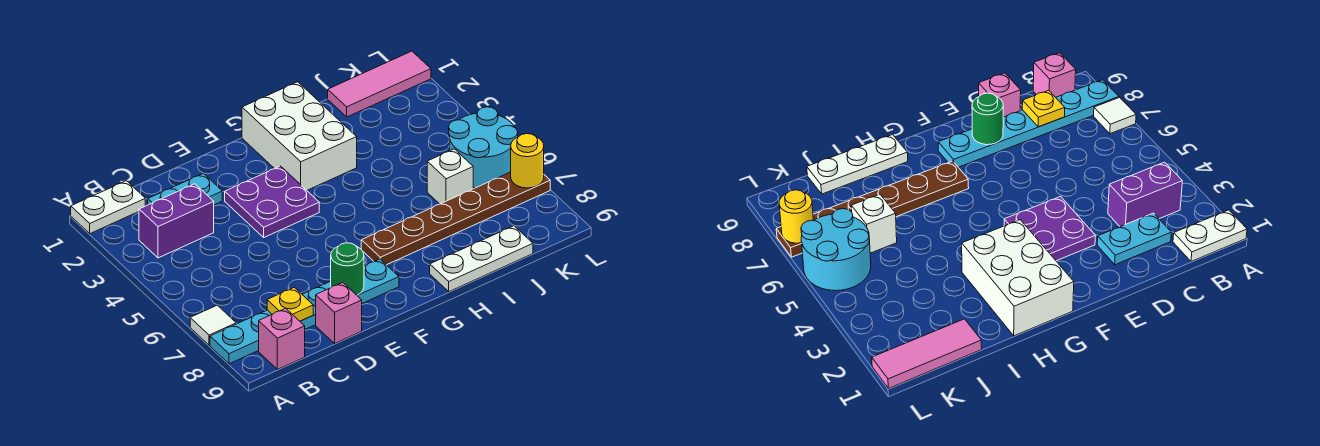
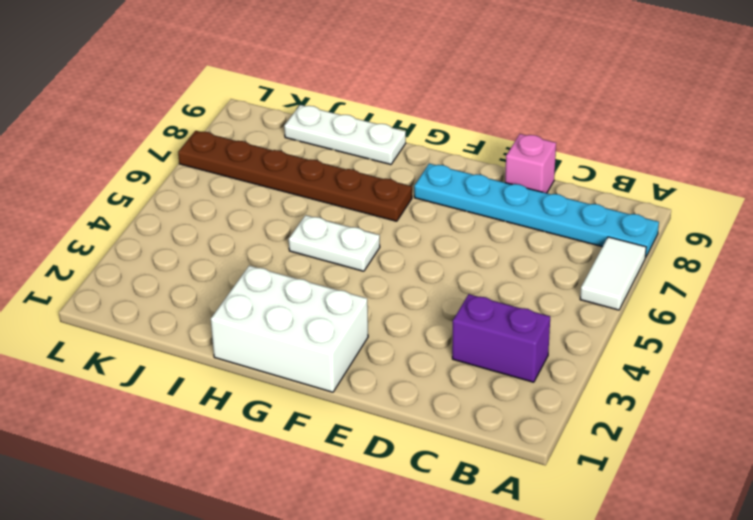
white tile A6:A7 level 1 -> white tile A7 level 1
white brick F1:H2 level 1 -> white brick G1:H3 level 1
white plate G5:H5 level 1 -> white plate A1:B1 level 1
none -> pink brick B9 level 1
none -> cyan plate C2:D2 level 1
none -> purple plate E3:F4 level 1

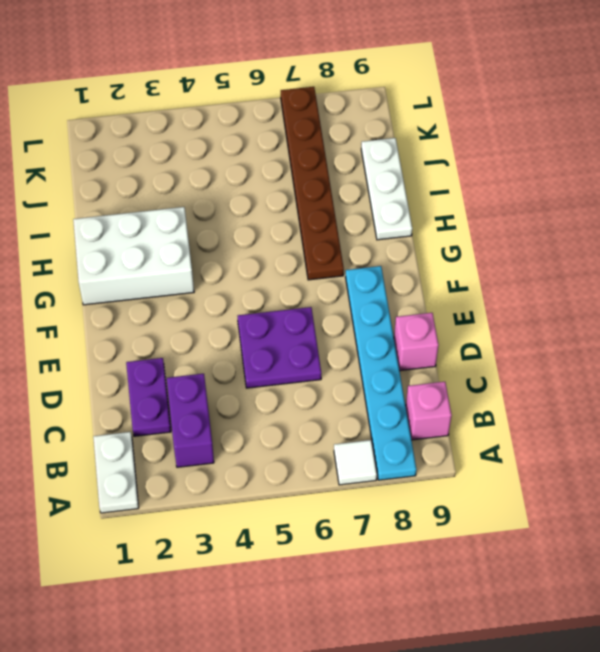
purple plate C2:D2 level 1 -> cyan plate C2:D2 level 1
purple plate D5:E6 level 1 -> purple plate E3:F4 level 1
none -> pink tile J1:L1 level 1
none -> white brick J6 level 1
none -> cyan round brick K5:L6 level 1

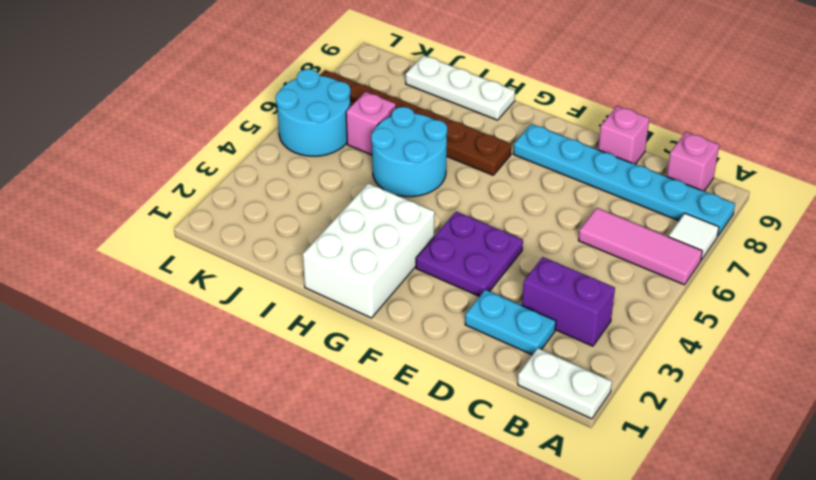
pink tile A6:C6 level 1 -> pink tile J1:L1 level 1
cyan round brick H5:I6 level 1 -> none
pink brick J6 level 1 -> white brick J6 level 1
none -> yellow plate C8 level 2
none -> green round brick E8 level 2
none -> yellow round brick L7 level 2

